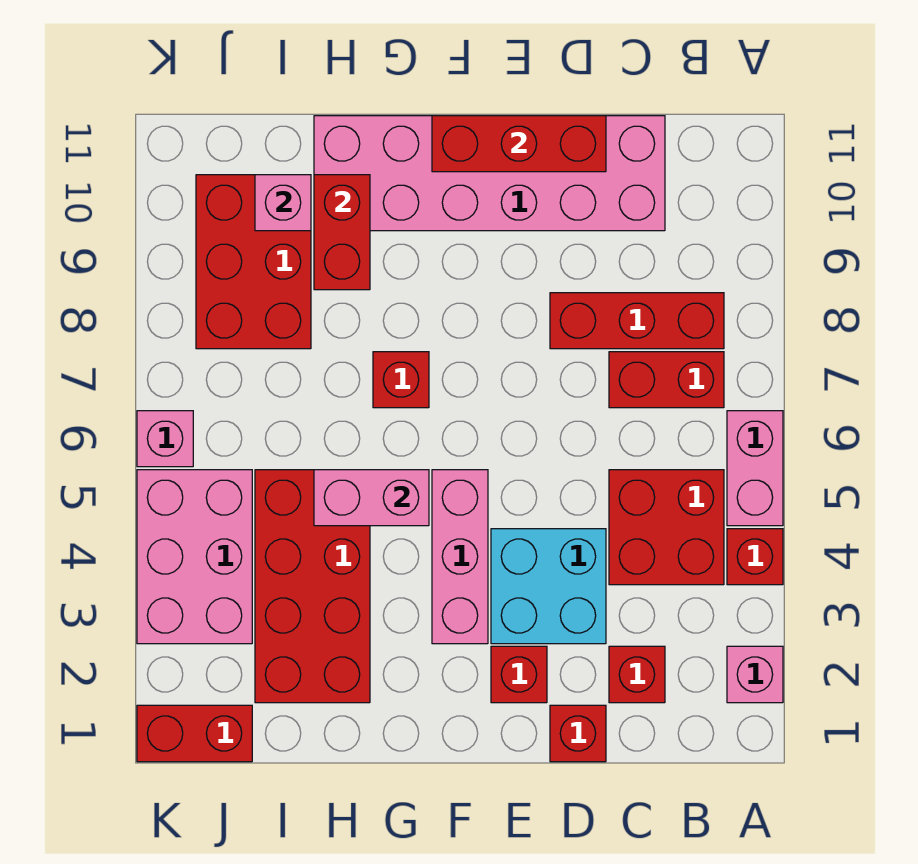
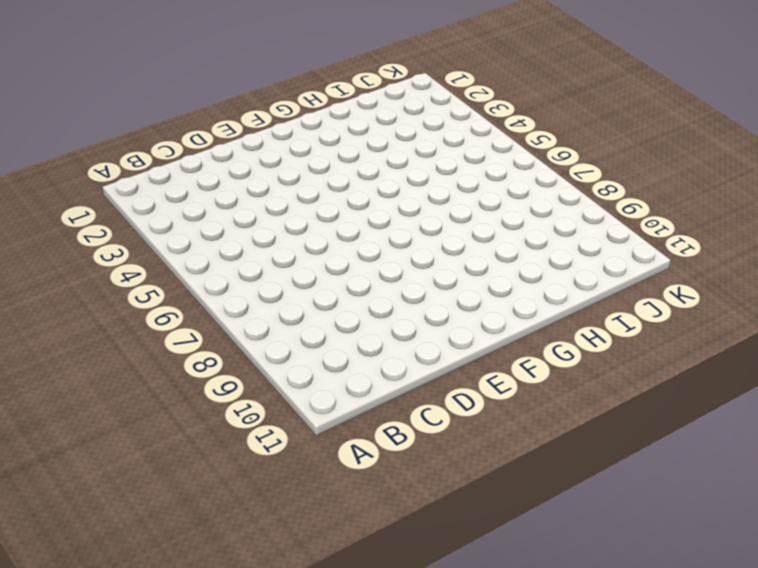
none -> pink brick A2 level 1
none -> red brick A4 level 1
none -> pink brick A5:A6 level 1

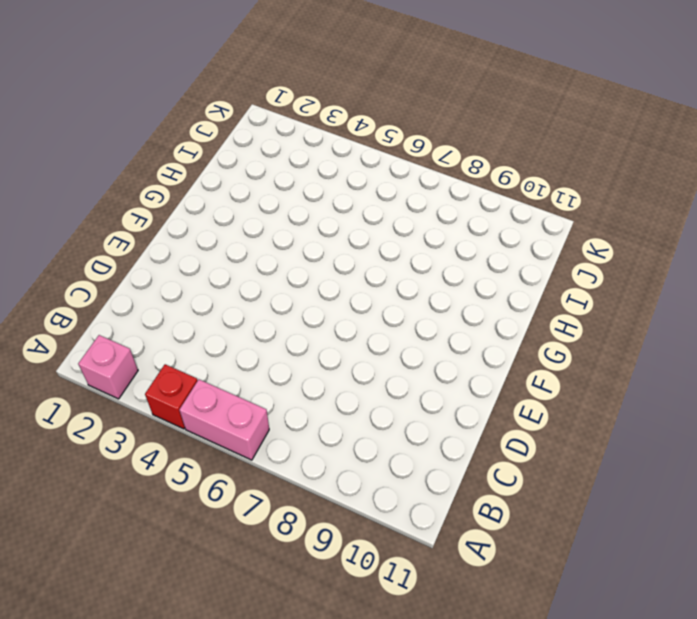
none -> red brick B4:C5 level 1
none -> red brick B7:C7 level 1
none -> red brick B8:D8 level 1

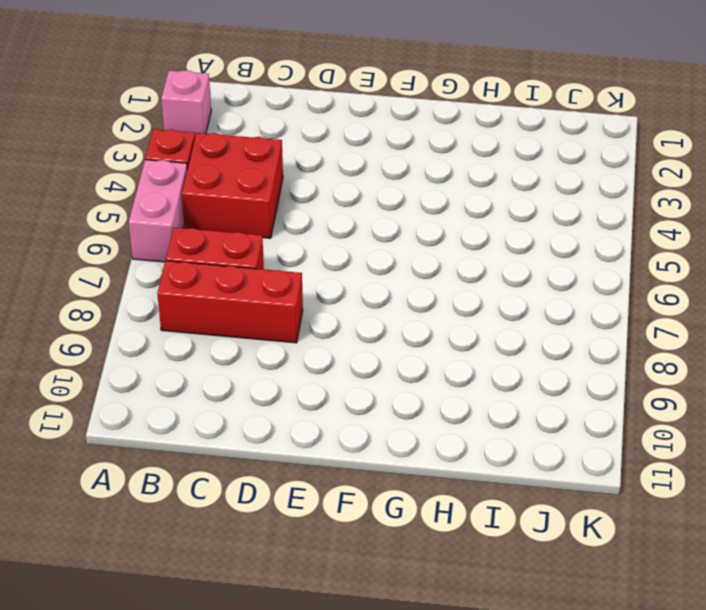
none -> red brick C2 level 1
none -> pink brick C10:H11 level 1
none -> red brick D1 level 1

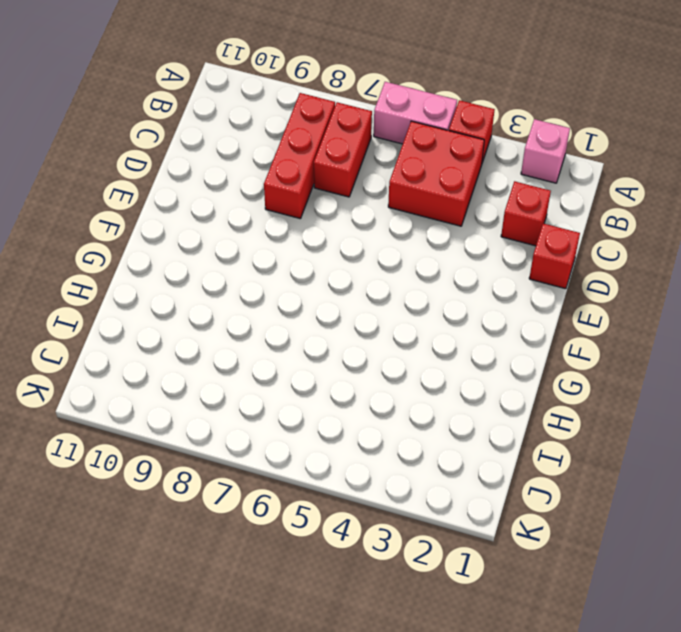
none -> pink brick C10:H11 level 1
none -> cyan brick D3:E4 level 1
none -> red brick E2 level 1

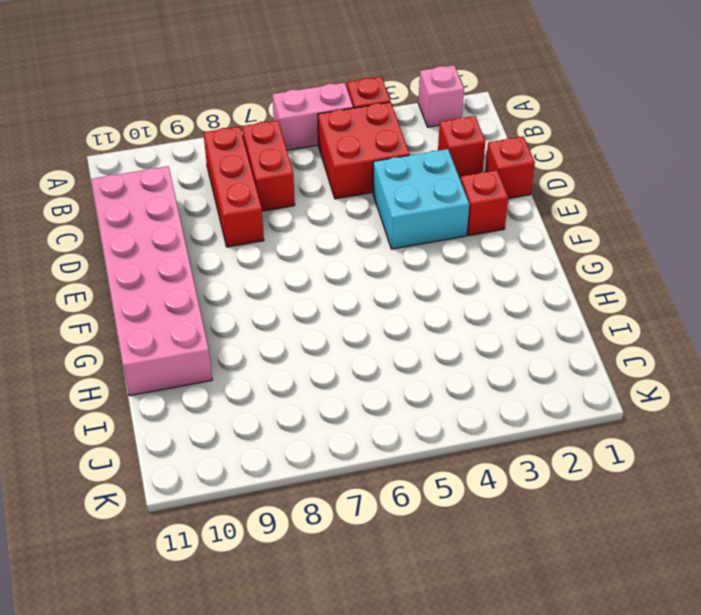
none -> pink brick F3:F5 level 1
none -> red brick G7 level 1
none -> red brick H2:I5 level 1

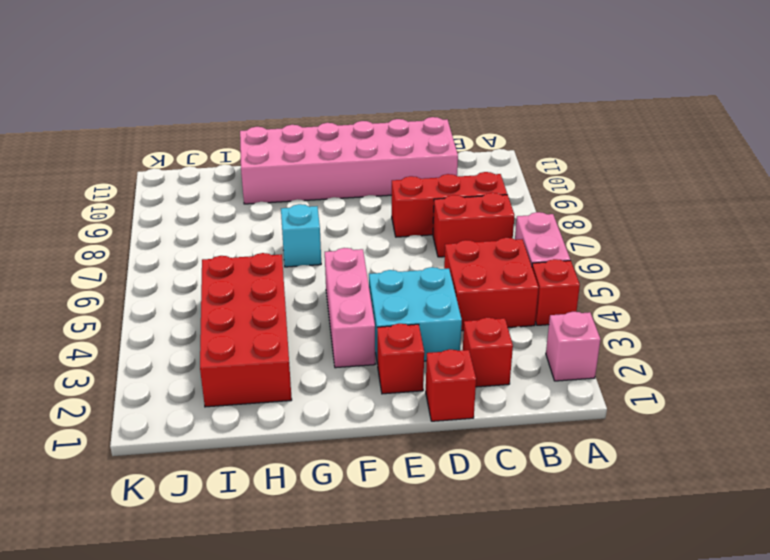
cyan brick G7 level 1 -> red brick G7 level 1
none -> red brick I8:J10 level 1
none -> red brick J1:K1 level 1
none -> pink brick J3:K5 level 1

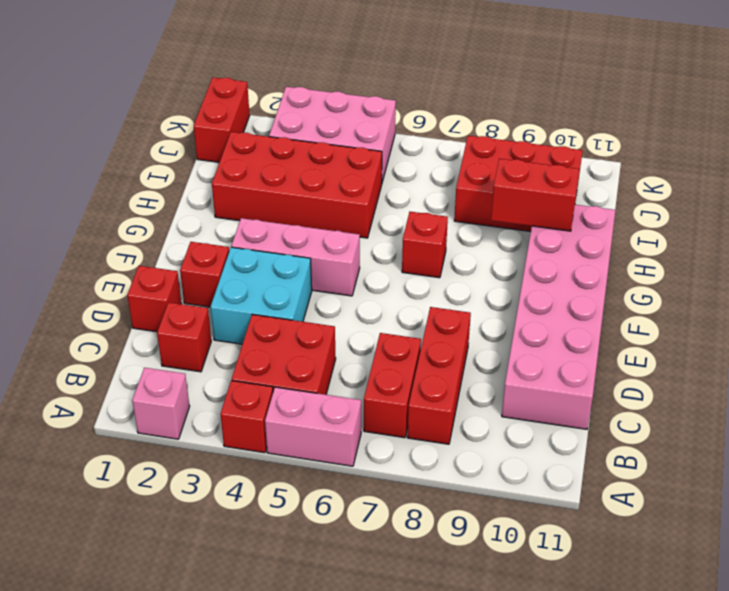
none -> pink brick K6 level 1
none -> red brick D11:F11 level 2
none -> pink brick G5:H5 level 2

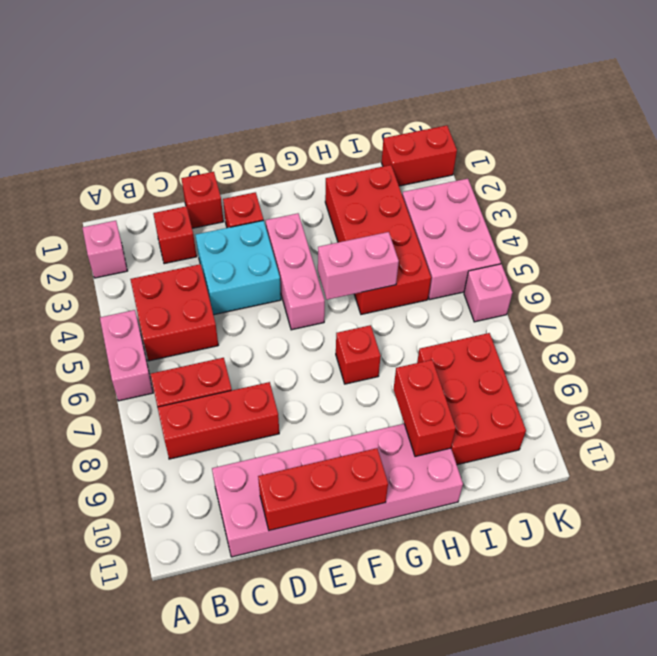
none -> red brick A4 level 1
none -> pink brick I10 level 2

